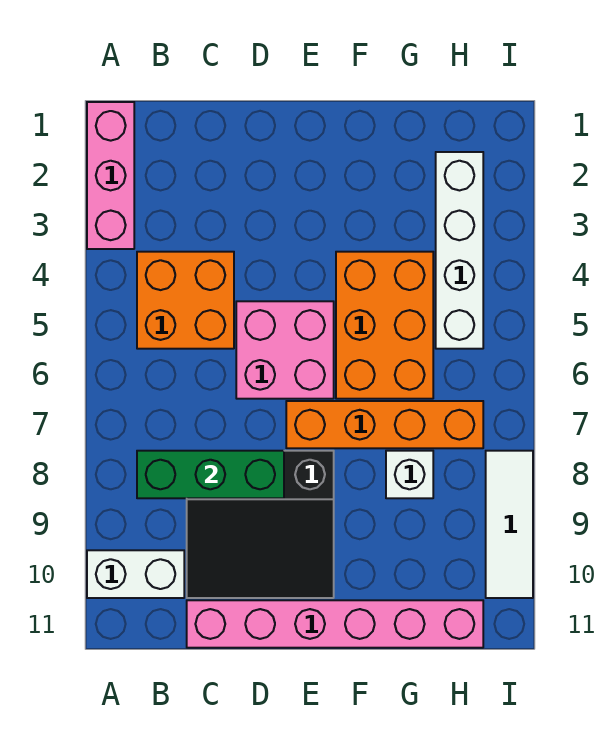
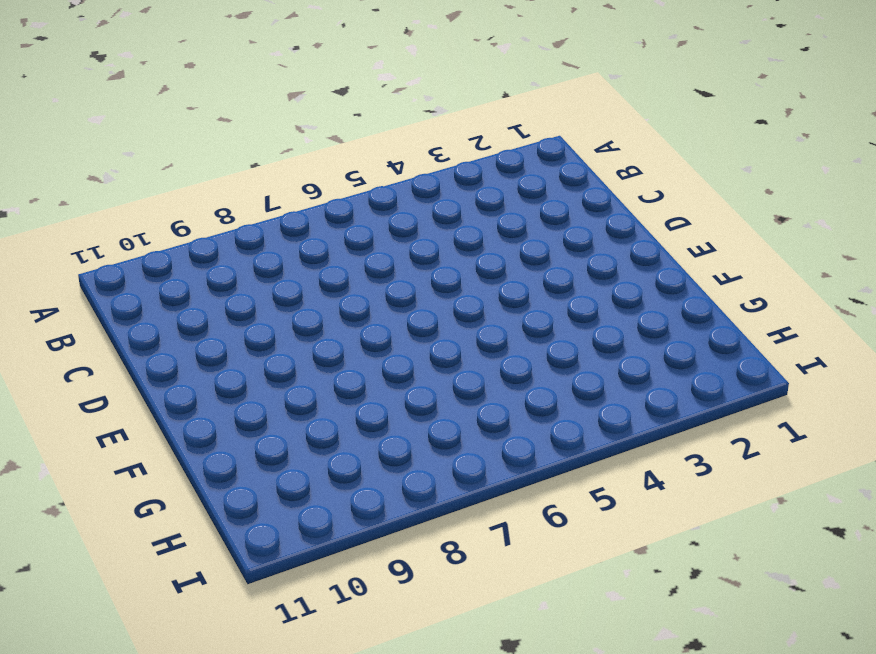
none -> pink brick A1:A3 level 1
none -> white brick A10:B10 level 1
none -> orange brick B4:C5 level 1

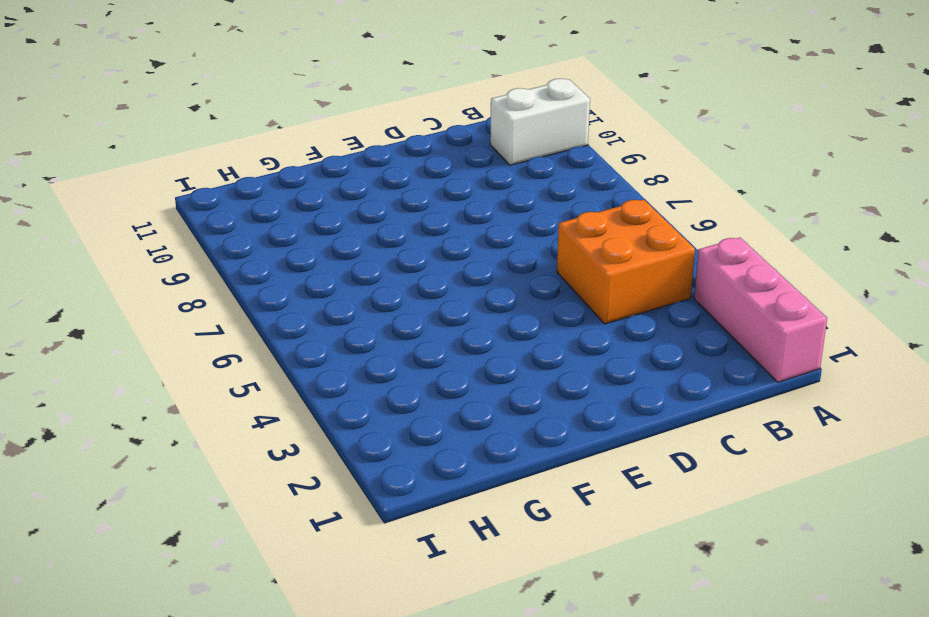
none -> black slope C8:E10 level 1 top 8
none -> pink brick C11:H11 level 1
none -> pink brick D5:E6 level 1

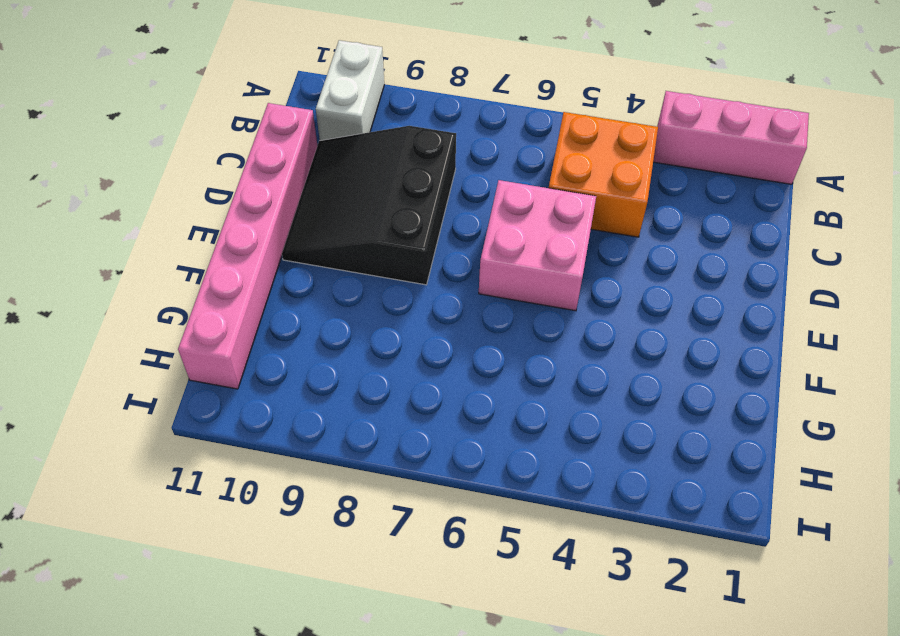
none -> orange brick E7:H7 level 1
none -> orange brick F4:G6 level 1
none -> white brick G8 level 1

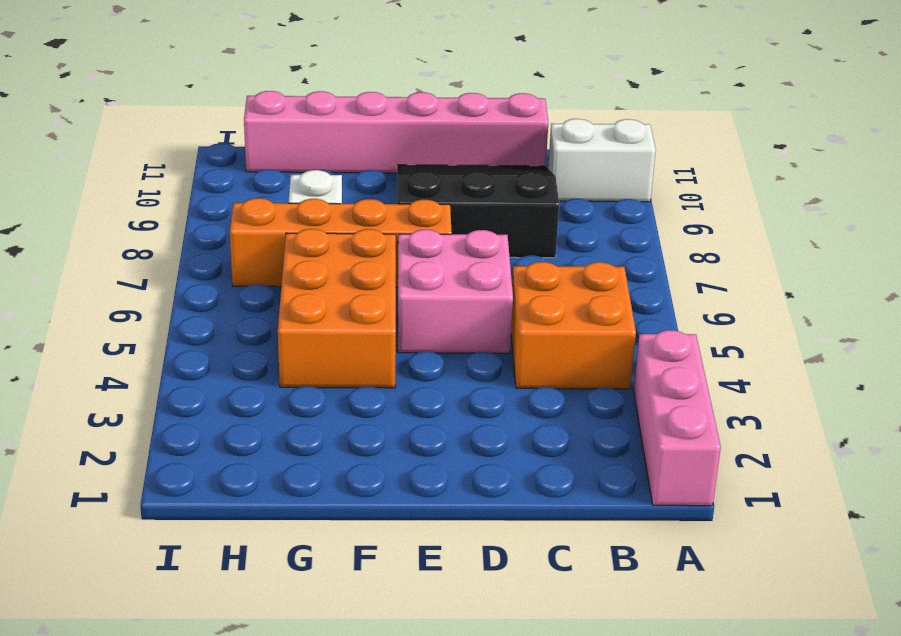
none -> white brick H2:H5 level 1
none -> white tile I8:I10 level 1
none -> green brick B8:D8 level 2

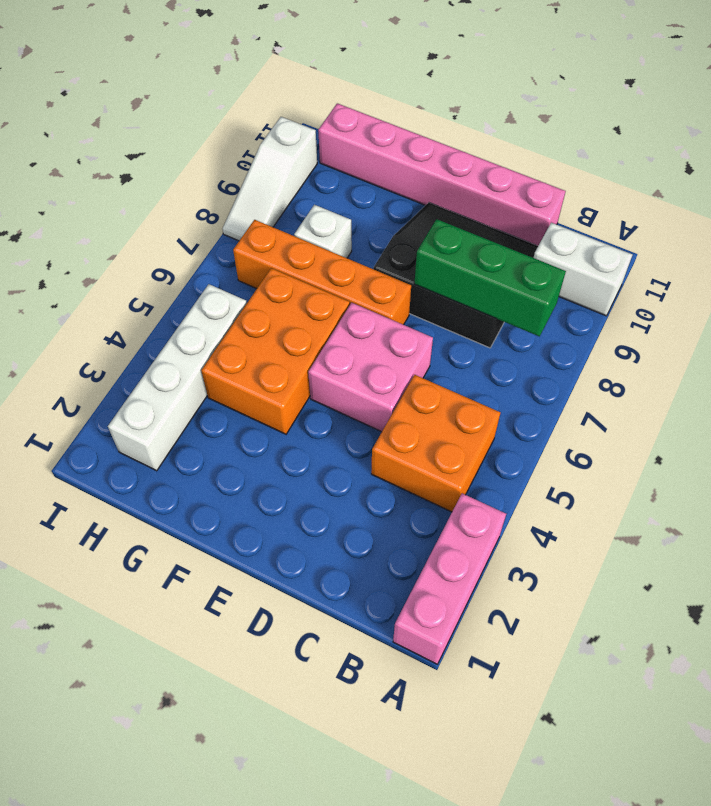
white slope I8:I10 level 1 top 10 -> white tile I8:I10 level 1

